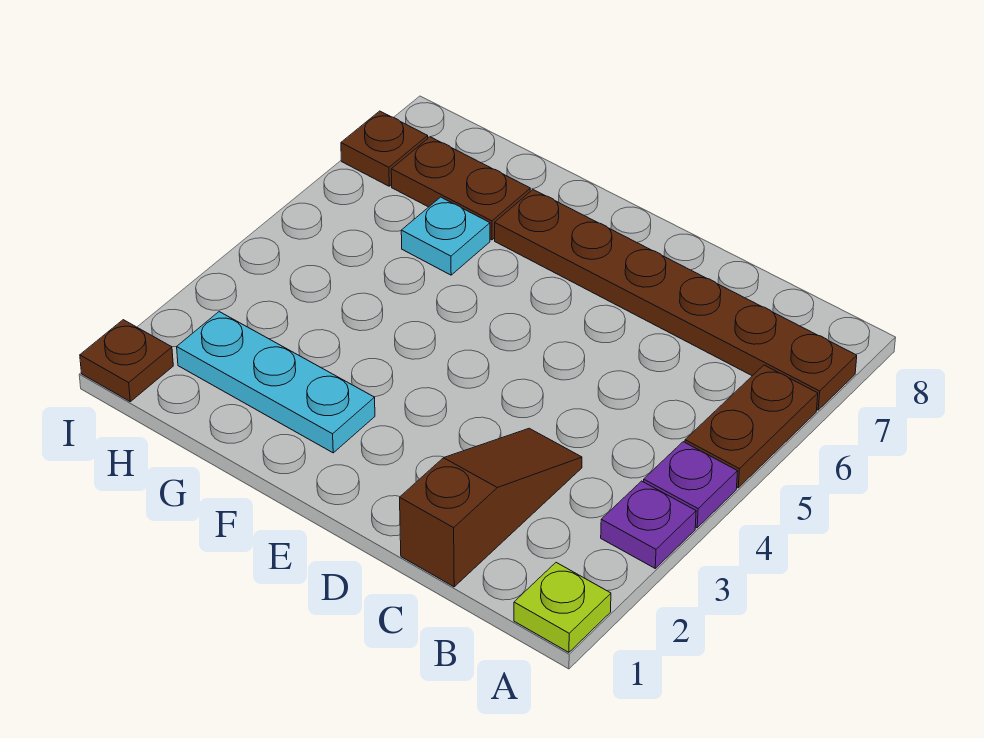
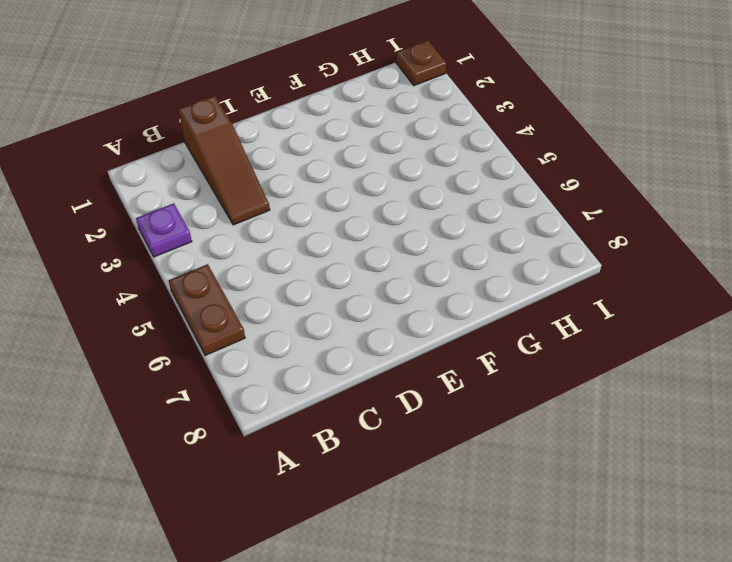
none -> lime plate A1 level 1
none -> purple plate A4 level 1

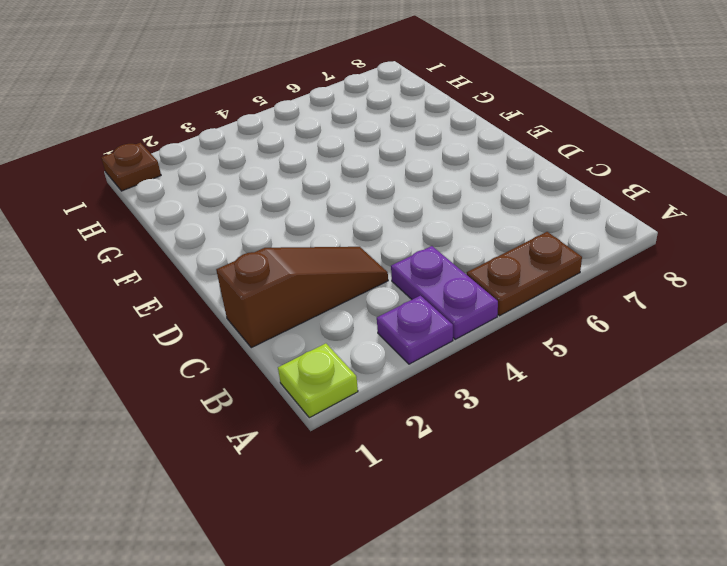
purple plate A4:B4 level 1 -> purple plate A4 level 1
none -> brown plate A7:F7 level 1
none -> cyan plate F2:H2 level 1

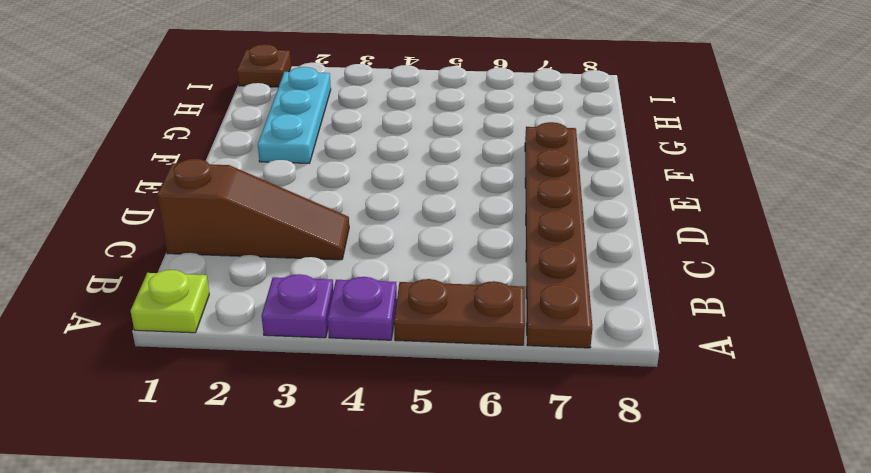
none -> cyan plate G6 level 1
none -> brown plate G7:H7 level 1

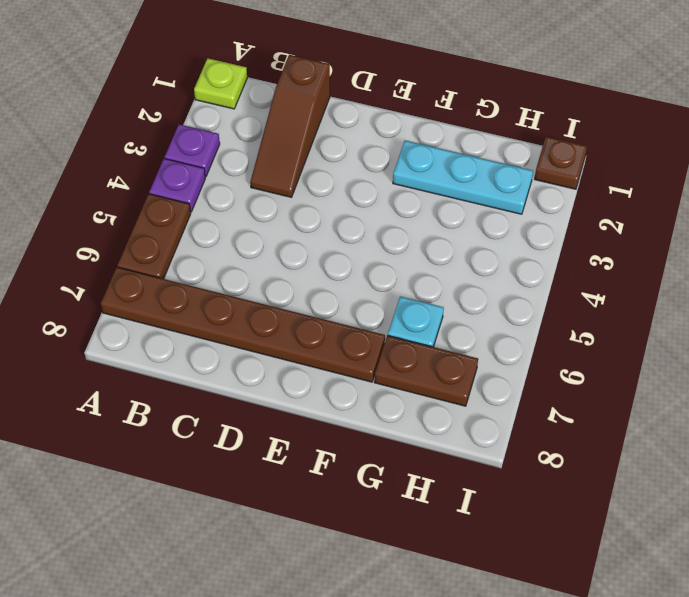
none -> brown plate I7 level 1

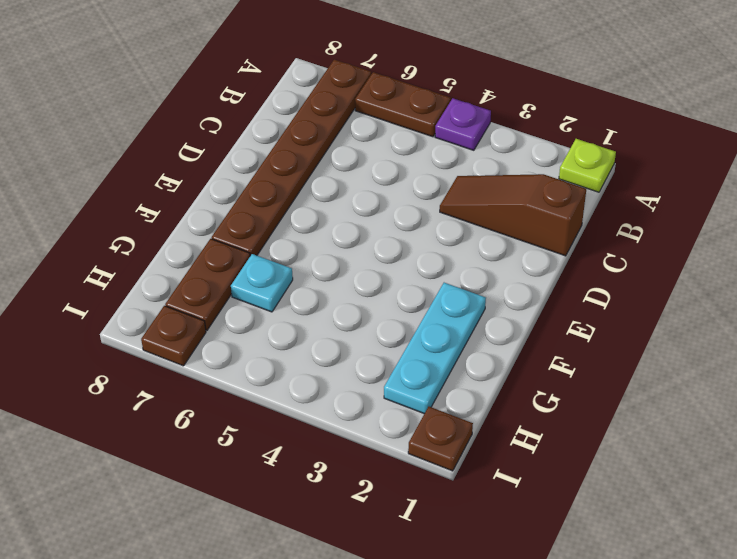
none -> purple plate A3 level 1

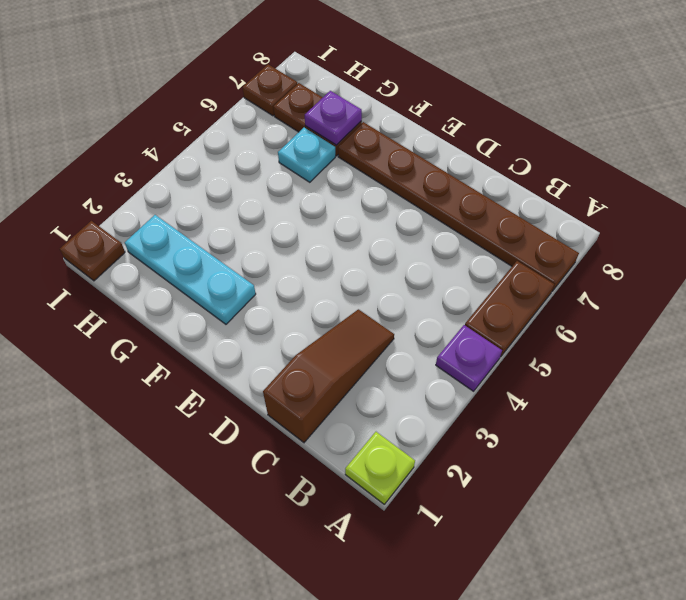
purple plate G7 level 2 -> purple plate A3 level 1

